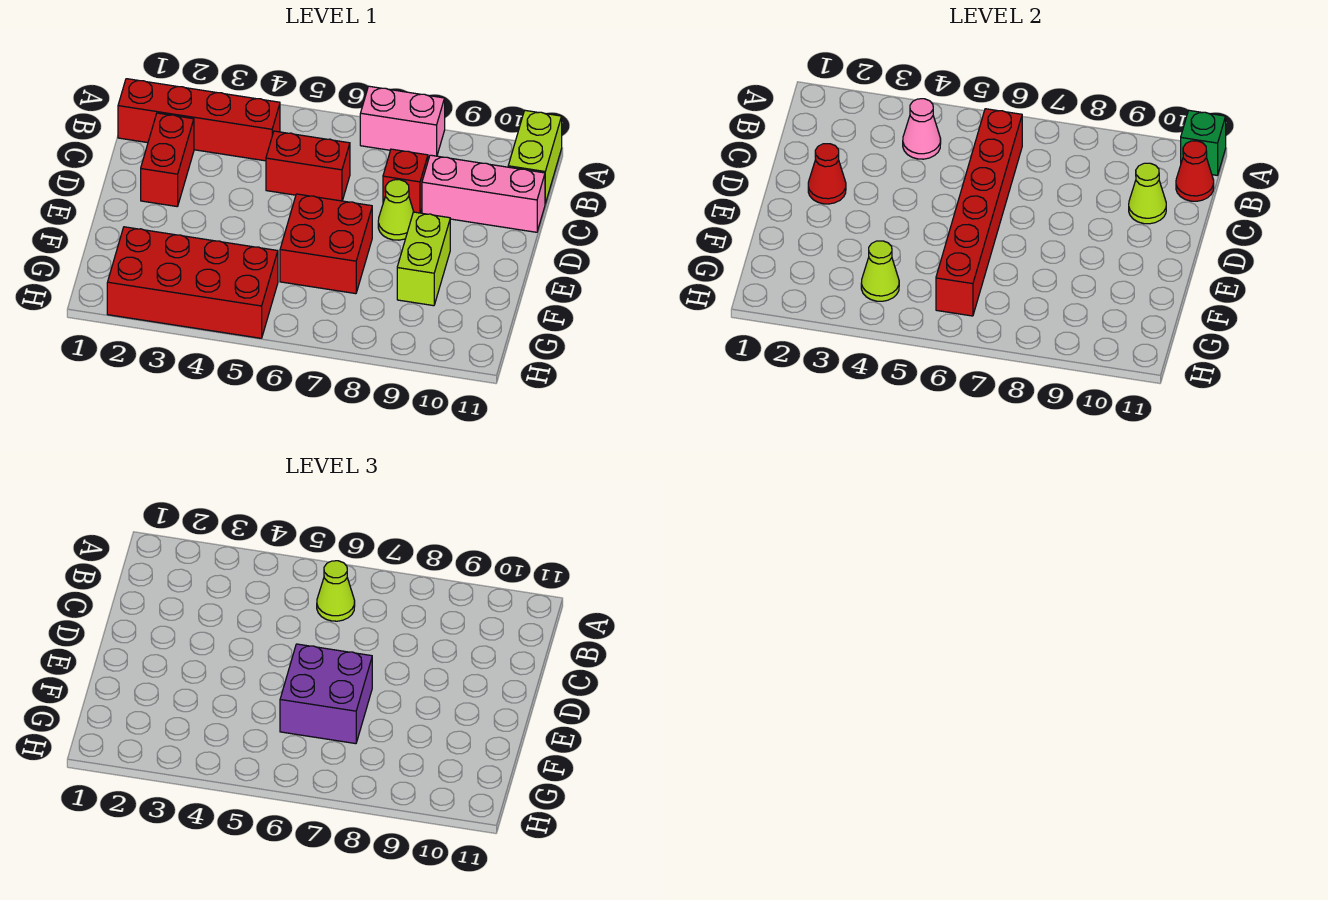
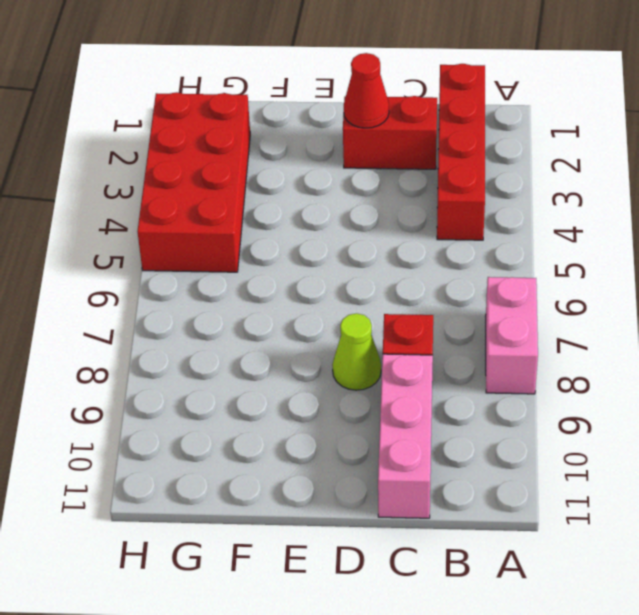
none -> lime brick A11:B11 level 1
none -> red brick C5:C6 level 1
none -> red brick E6:F7 level 1

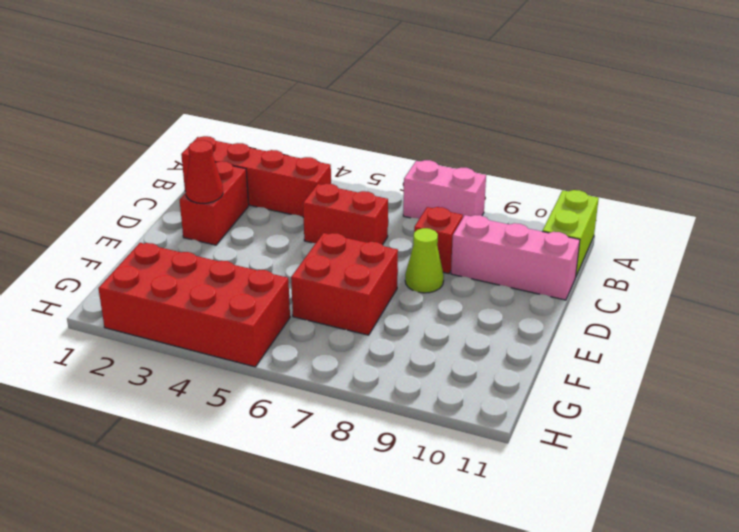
none -> lime brick E9:F9 level 1
none -> green brick A11 level 2
none -> pink cone B4 level 2

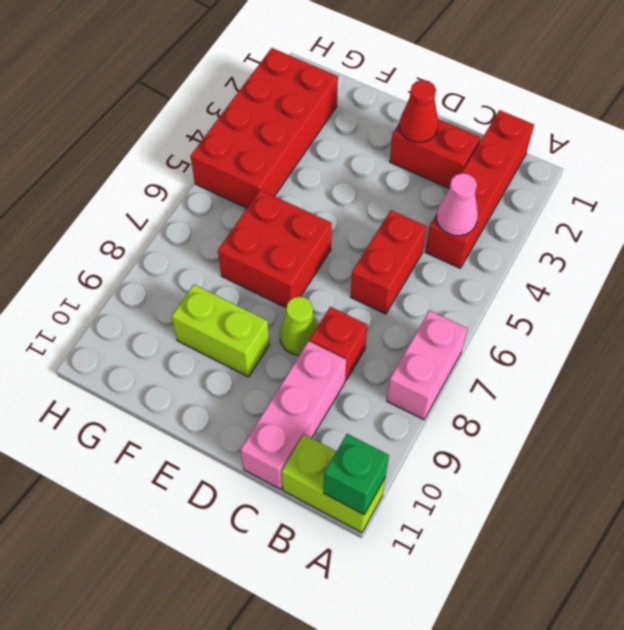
none -> red brick B6:G6 level 2
none -> red cone B11 level 2
none -> lime cone C10 level 2

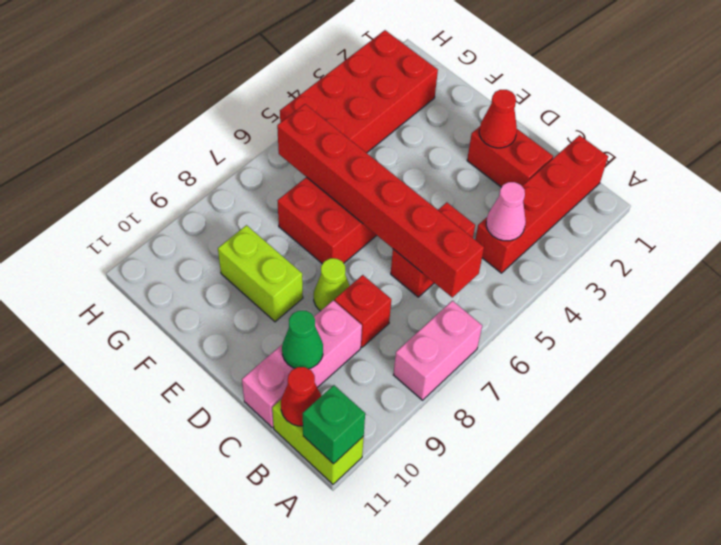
green cone C10 level 2 -> lime cone C10 level 2
none -> lime cone G4 level 2
none -> lime cone B6 level 3
none -> purple brick E6:F7 level 3

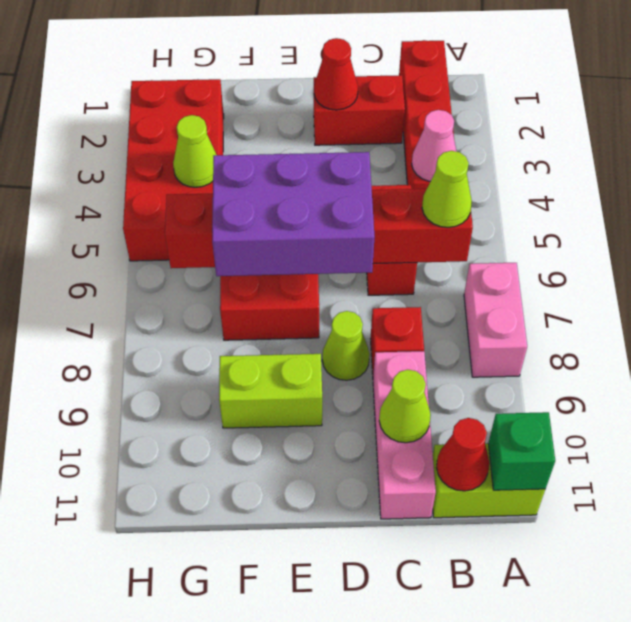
purple brick D6:F7 level 3 -> purple brick E6:F7 level 3

